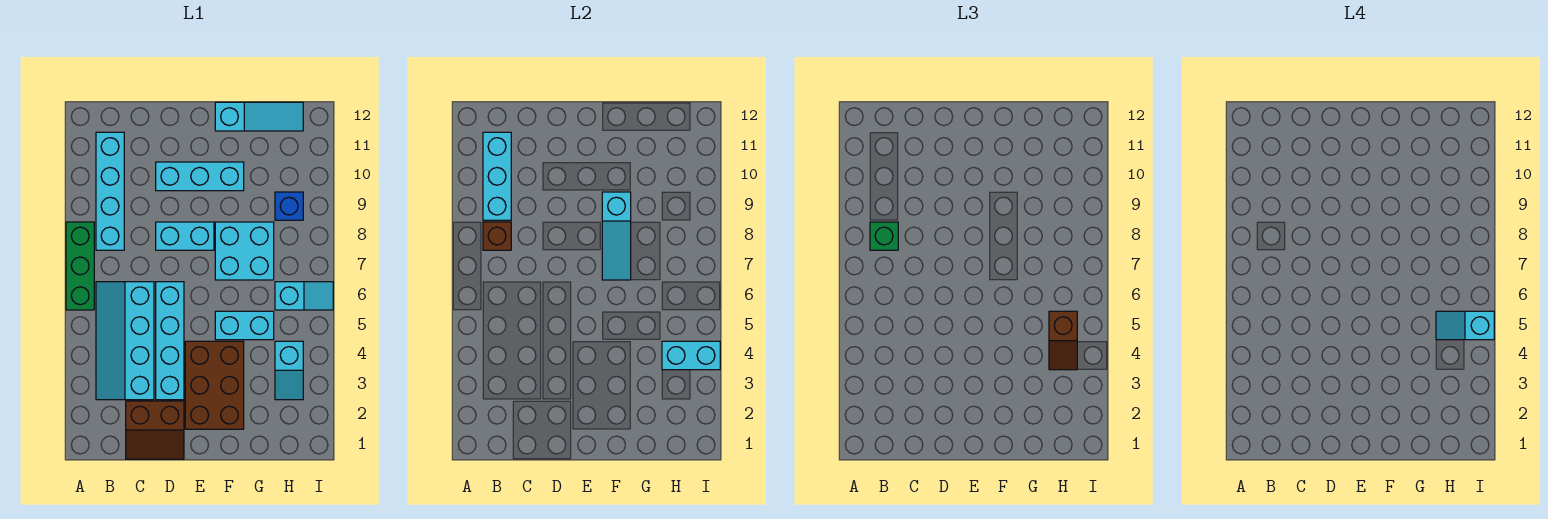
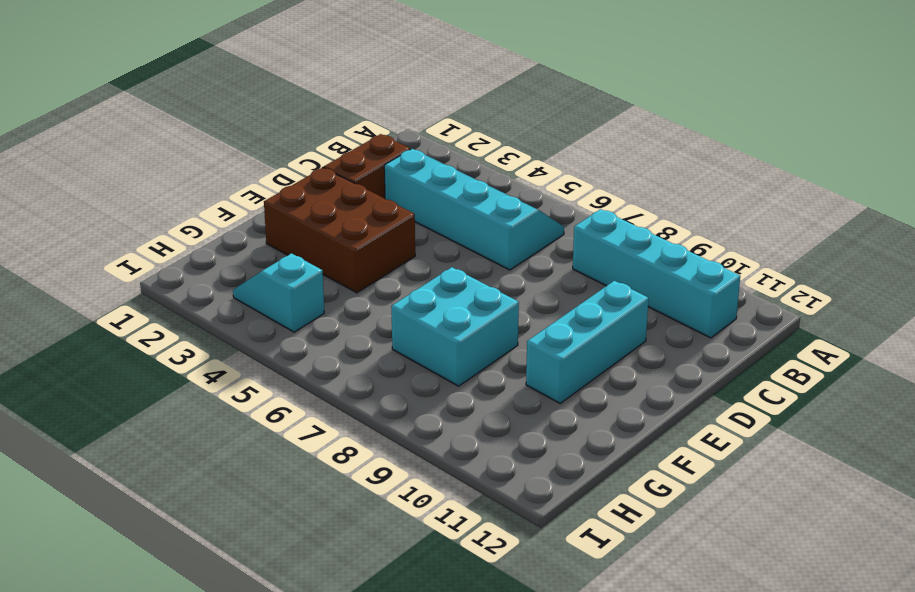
none -> green brick A6:A8 level 1
none -> cyan brick D3:D6 level 1
none -> cyan brick D8:E8 level 1

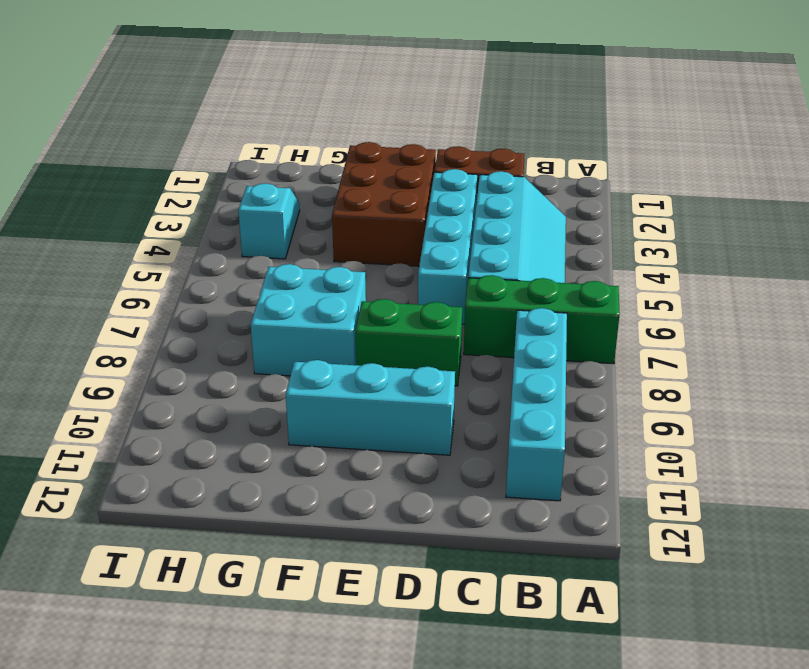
green brick A7:C7 level 1 -> green brick A6:A8 level 1
green brick D8:E8 level 1 -> cyan brick D8:E8 level 1
none -> cyan brick F5:G5 level 1
none -> cyan slope F12:H12 level 1 top F
none -> cyan slope H6:I6 level 1 top H

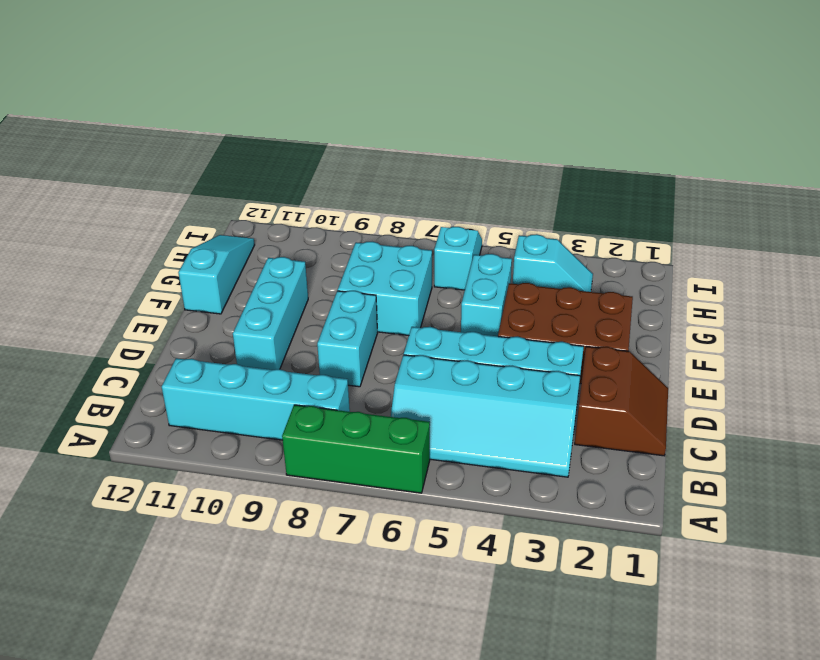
none -> blue brick H9 level 1
none -> brown brick B8 level 2
none -> cyan brick B9:B11 level 2

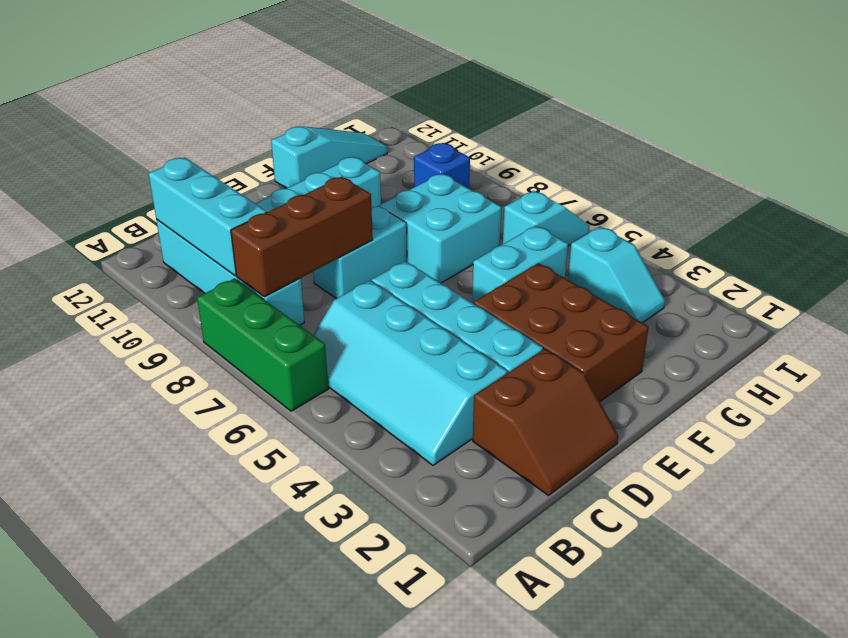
brown brick B8:D8 level 2 -> brown brick B8 level 2
none -> cyan slope F7:F9 level 2 top 9
none -> cyan brick H4:I4 level 2
none -> green brick B8 level 3

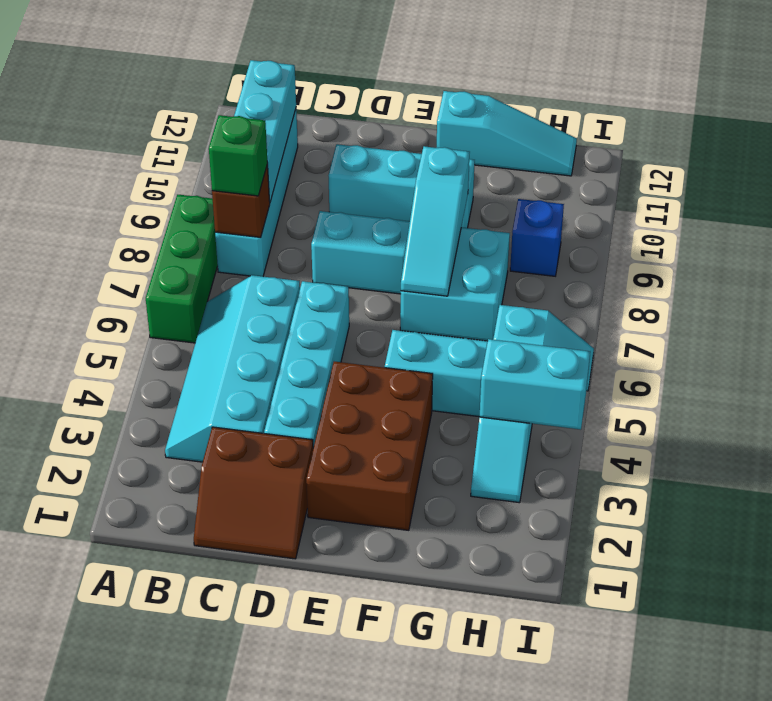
none -> brown slope H4:H5 level 3 top 5
none -> cyan slope H5:I5 level 4 top I

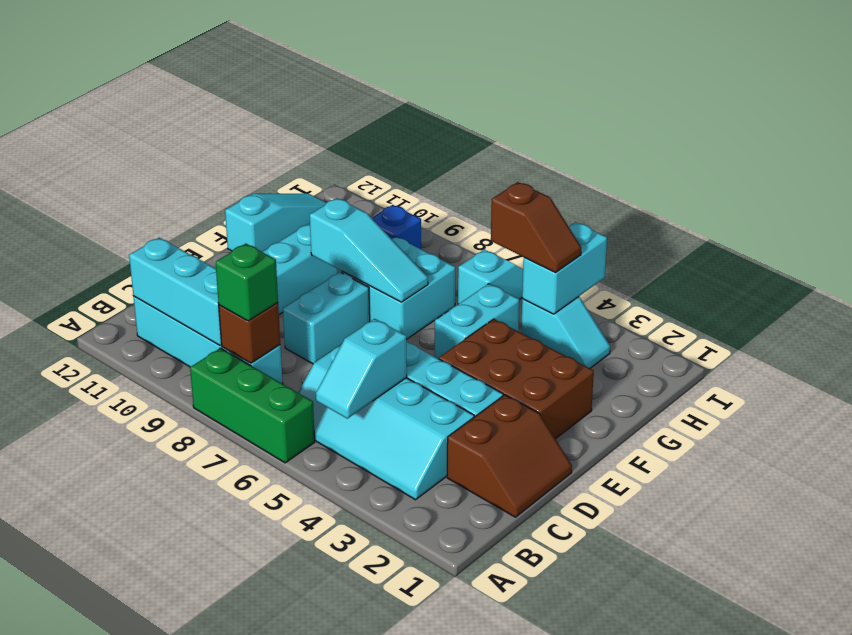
cyan slope B5:C5 level 2 top C -> cyan slope H5:I5 level 4 top I

